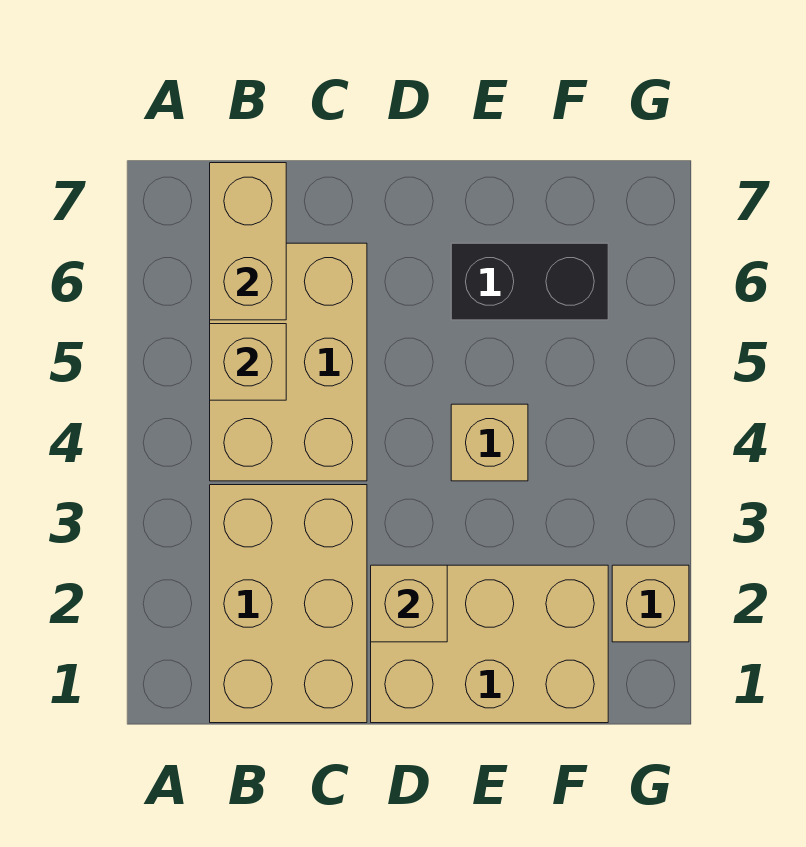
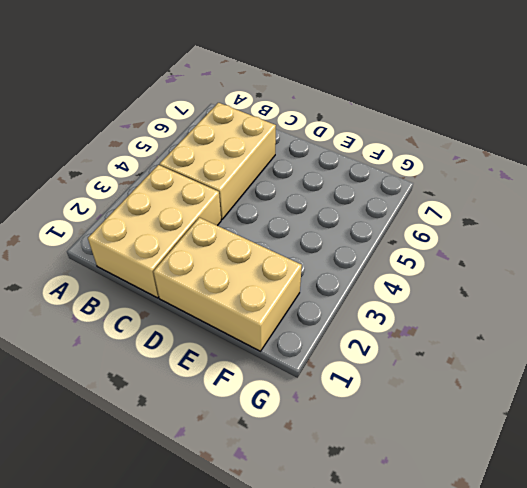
none -> tan brick E4 level 1
none -> black brick E6:F6 level 1

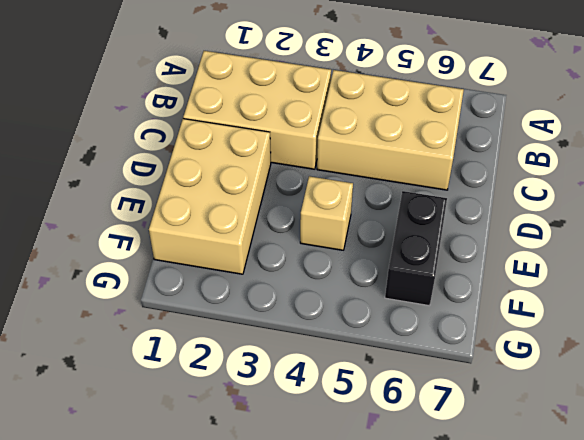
none -> tan brick G2 level 1
none -> tan brick B5 level 2

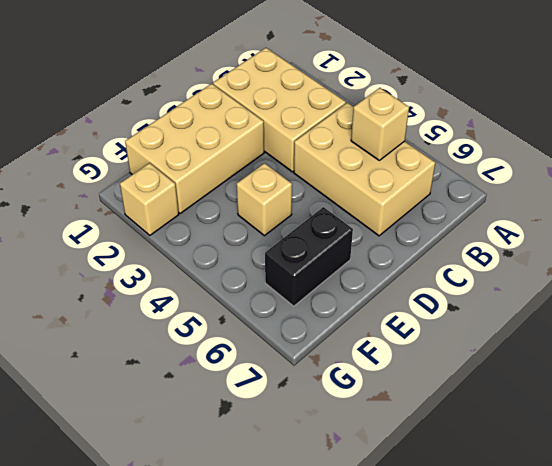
none -> tan brick B6:B7 level 2
none -> tan brick D2 level 2

